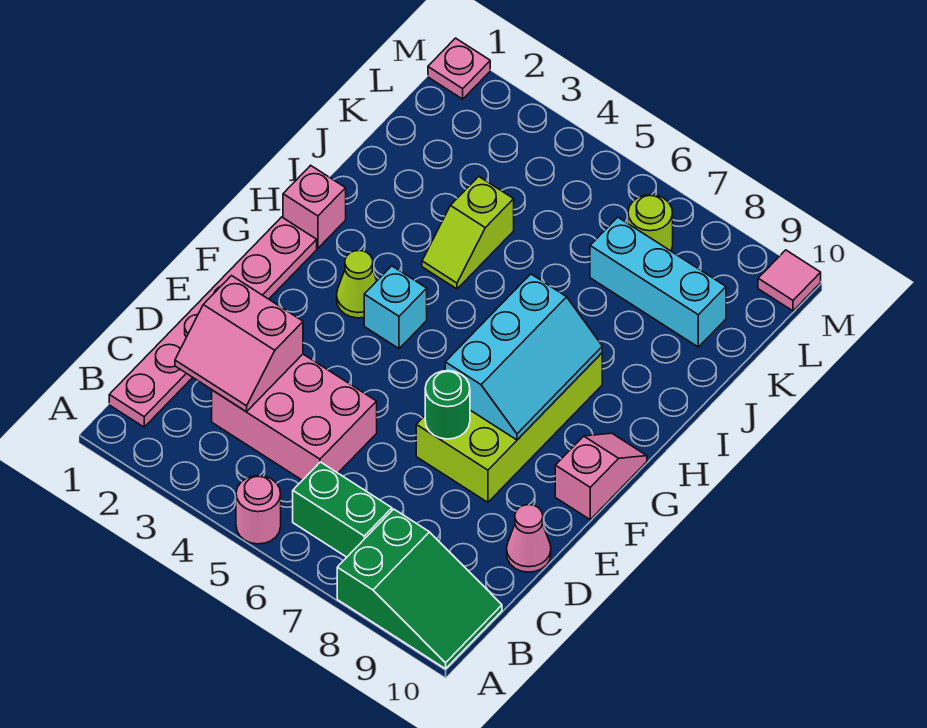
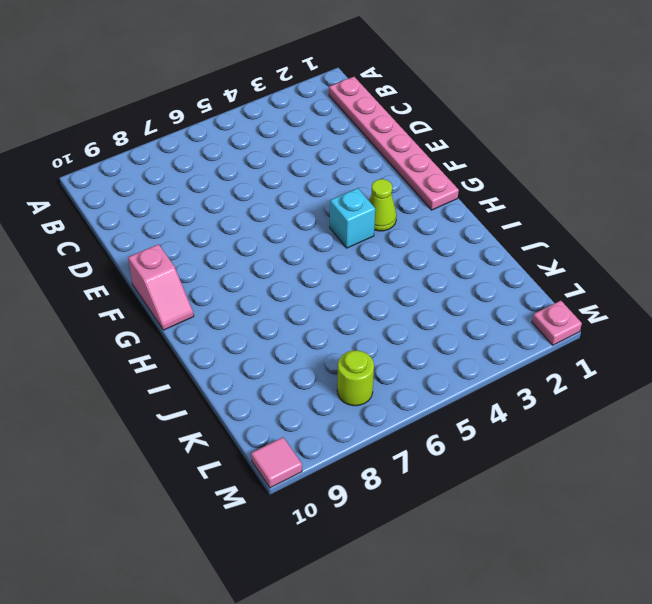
none -> pink round brick A5 level 1
none -> green slope A8:B10 level 1 top 8
none -> green brick B6:B7 level 1

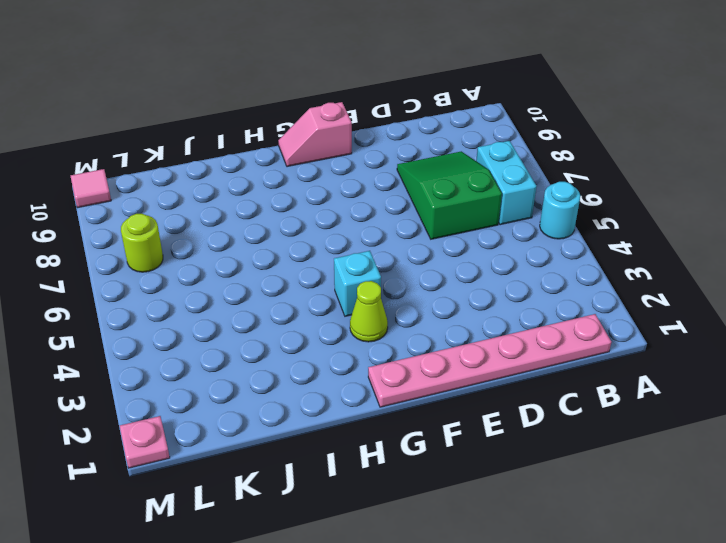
cyan round brick A5 level 1 -> pink round brick A5 level 1
cyan brick B6:B7 level 1 -> green brick B6:B7 level 1
green slope C6:D8 level 1 top 6 -> green slope A8:B10 level 1 top 8
none -> pink brick C3:D5 level 1
none -> pink cone D10 level 1
none -> lime brick E7:H8 level 1

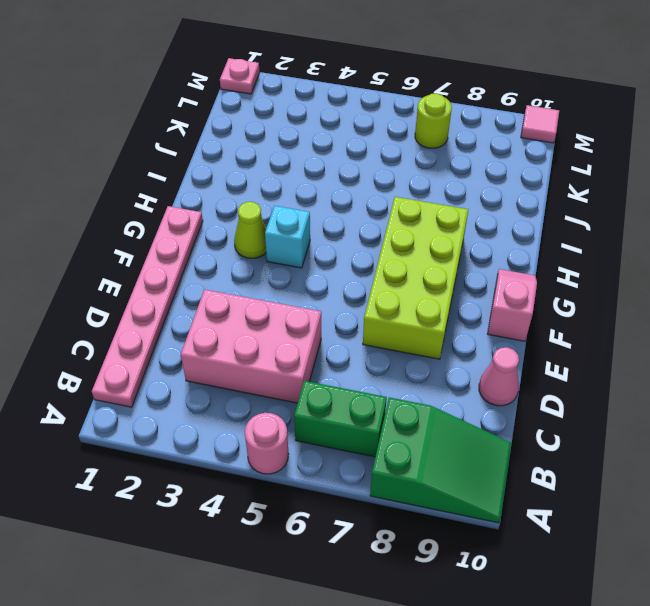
none -> pink brick H1 level 1
none -> lime slope I4:J4 level 1 top J
none -> cyan brick K7:K9 level 1

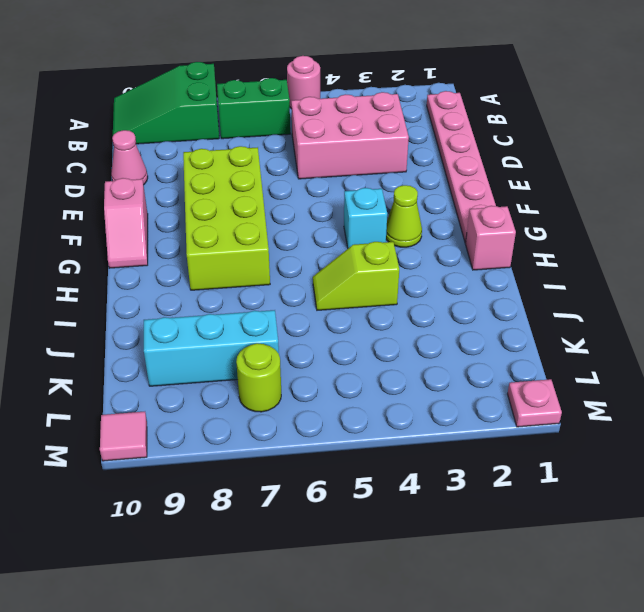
lime slope I4:I5 level 1 top 4 -> lime slope I4:J4 level 1 top J
none -> pink slope C2:D3 level 2 top D
none -> green round brick E7 level 2
none -> cyan slope F7:H8 level 2 top 7

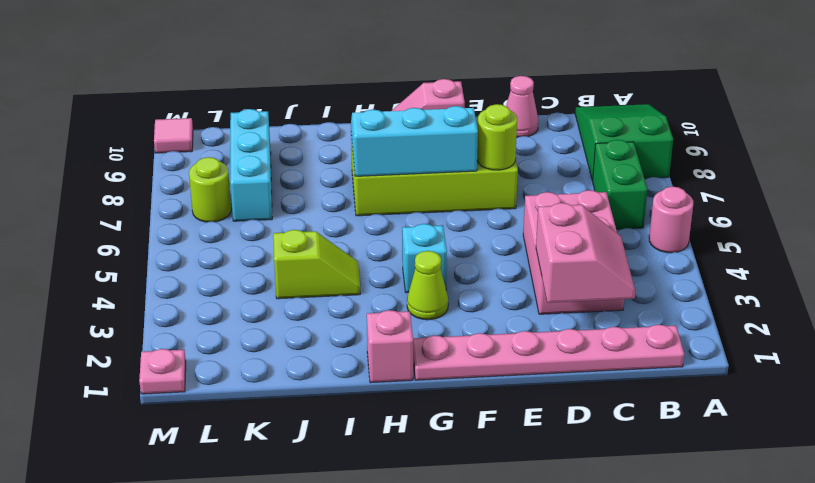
lime round brick E7 level 2 -> green round brick E7 level 2

